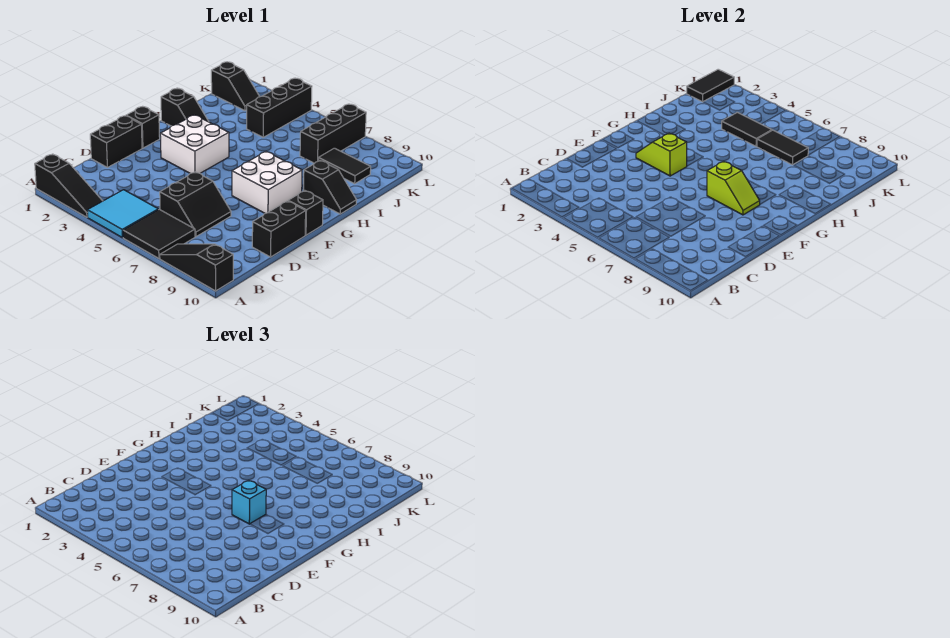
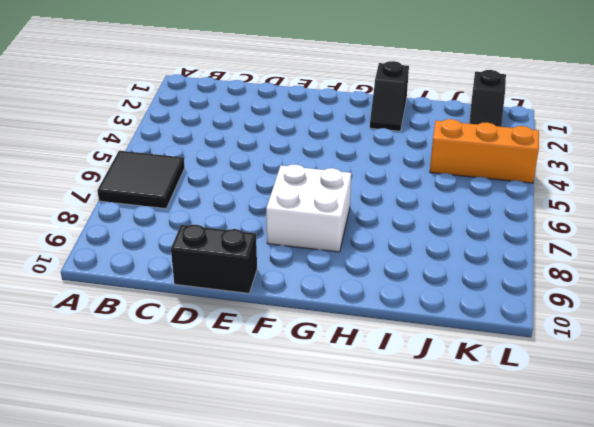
orange brick J4:L4 level 1 -> black brick J4:L4 level 1
none -> black slope A1:A3 level 1 top 1
none -> cyan tile A4:B5 level 1
none -> black slope A8:A10 level 1 top 10

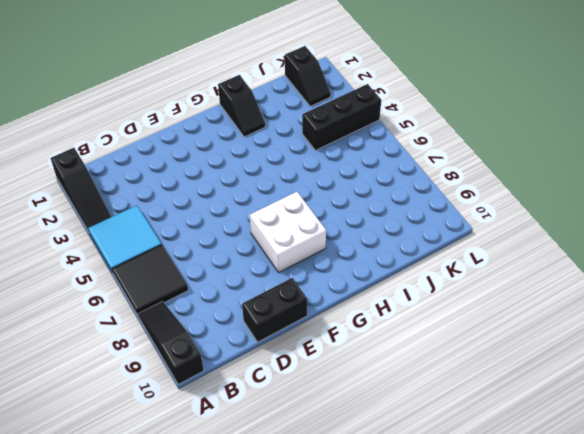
none -> black slope C6:D7 level 1 top 6
none -> black brick D1:E1 level 1
none -> black brick F1 level 1

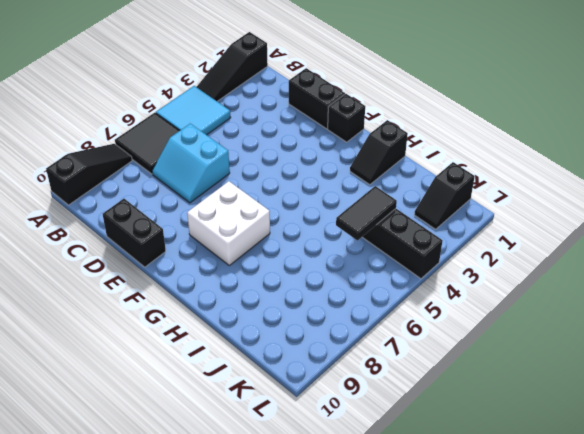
cyan slope C6:D7 level 1 top 6 -> black slope C6:D7 level 1 top 6
none -> white brick F3:G4 level 1
none -> black brick F10 level 1
none -> black slope H9:H10 level 1 top 9

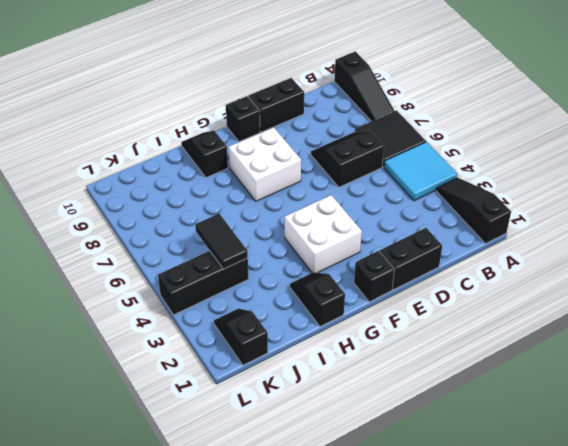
none -> black brick J7:L7 level 1
none -> black tile J8:J9 level 1
none -> lime slope F3:F4 level 2 top 4

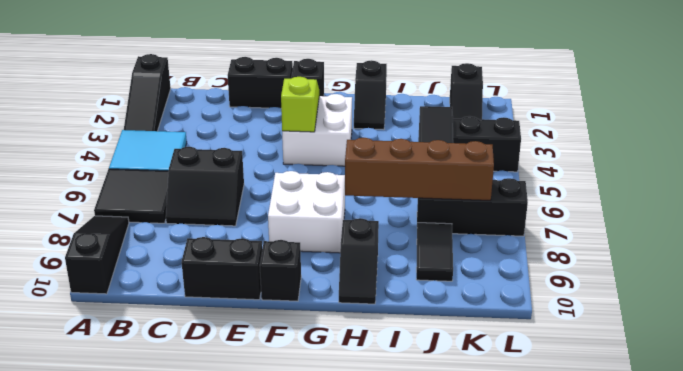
brown brick H7:K7 level 2 -> black tile J6:J7 level 2
none -> lime slope F7:F8 level 2 top 7
none -> black tile K1:L1 level 2
none -> cyan brick F7 level 3

